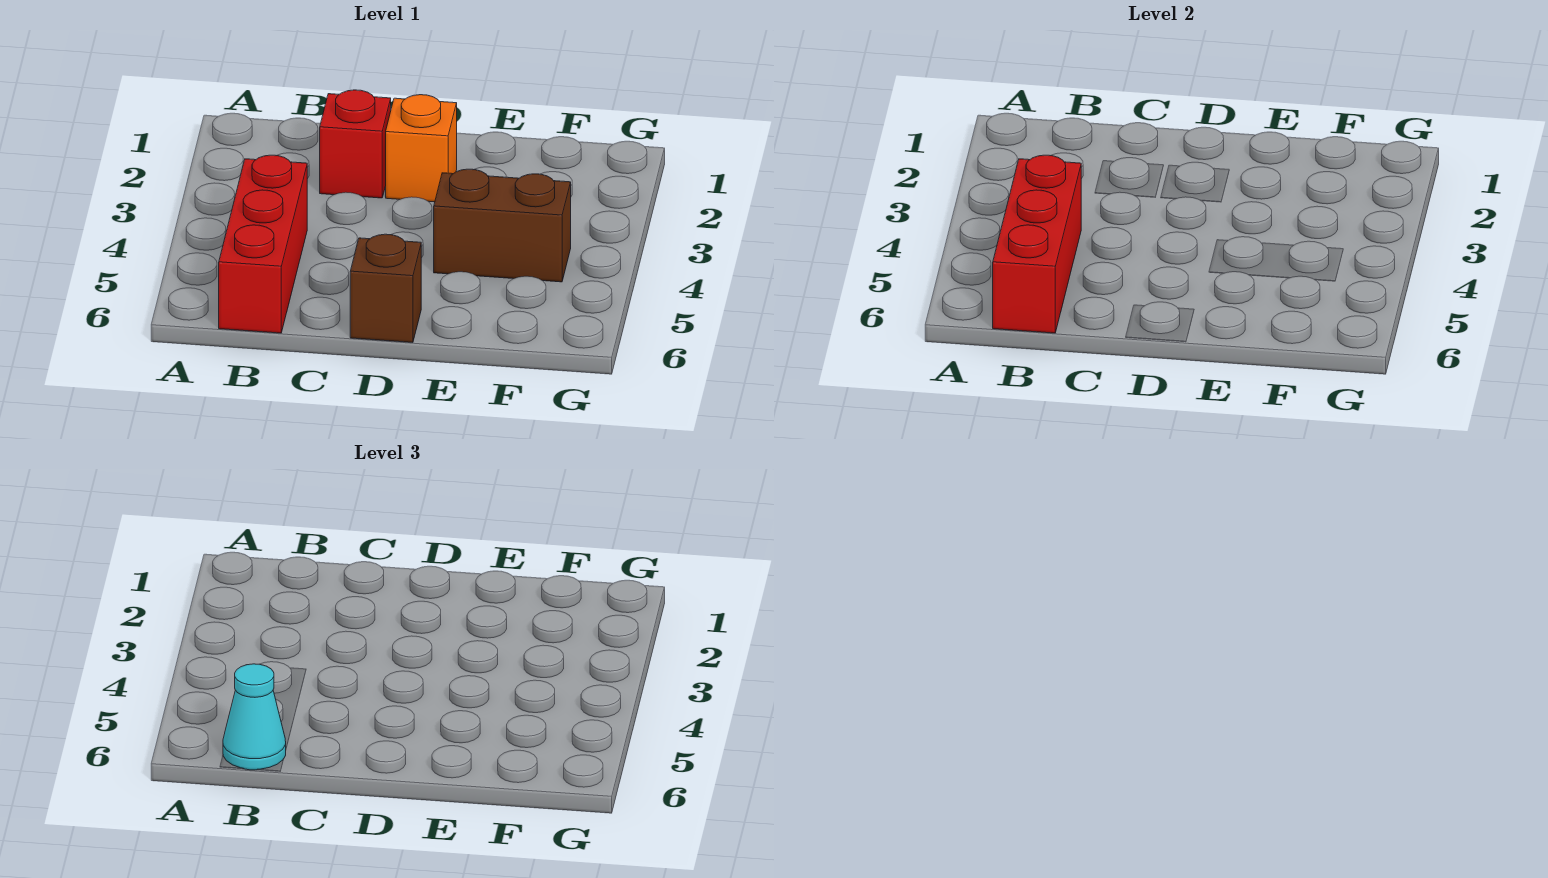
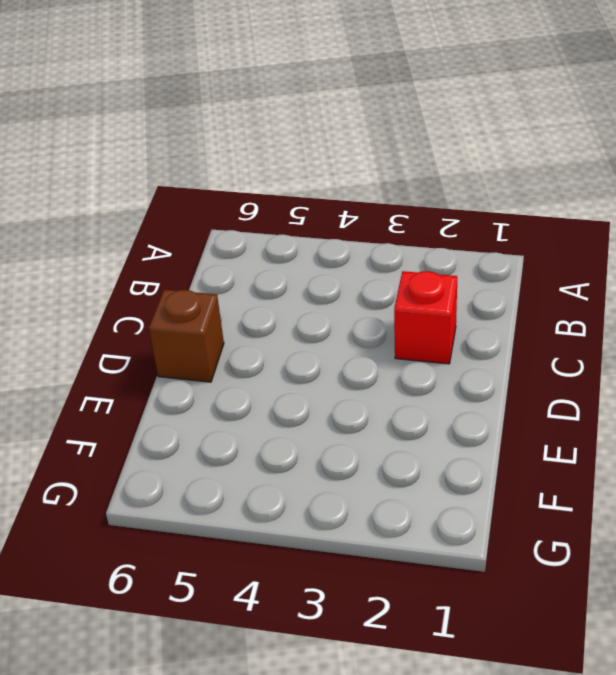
none -> red brick B4:B6 level 1
none -> orange brick D2 level 1

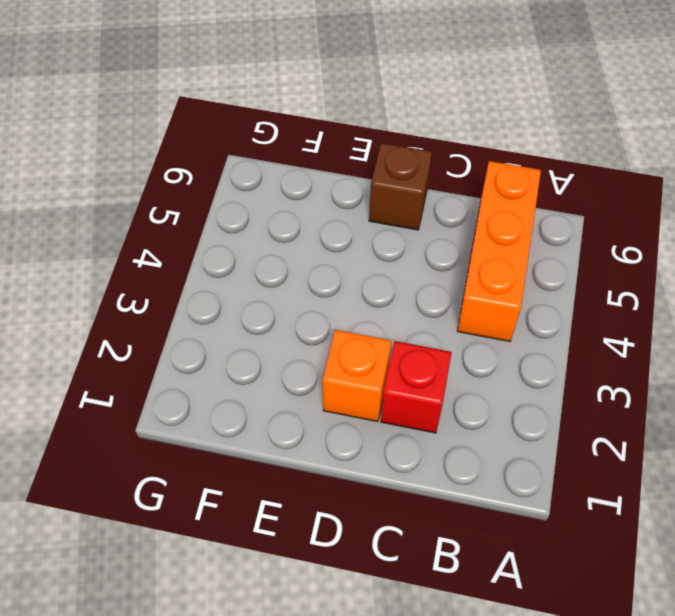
orange brick B4:B6 level 1 -> red brick B4:B6 level 1
none -> brown brick E4:F4 level 1
none -> red brick B4:B6 level 2

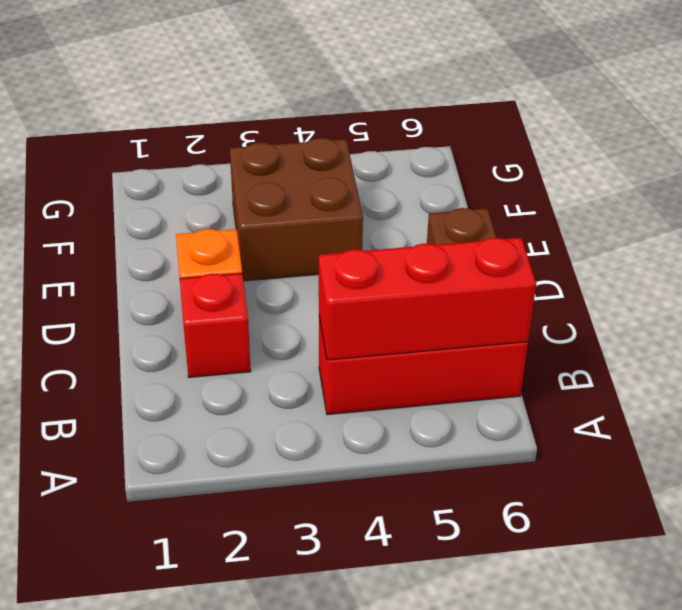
brown brick E3:F4 level 1 -> brown brick E4:F4 level 1
none -> cyan cone B6 level 3

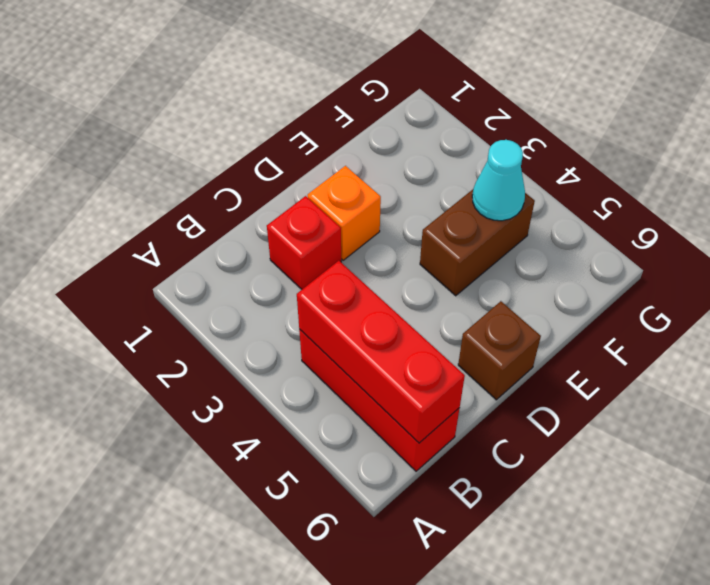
cyan cone F4 level 2 -> cyan cone B6 level 3

